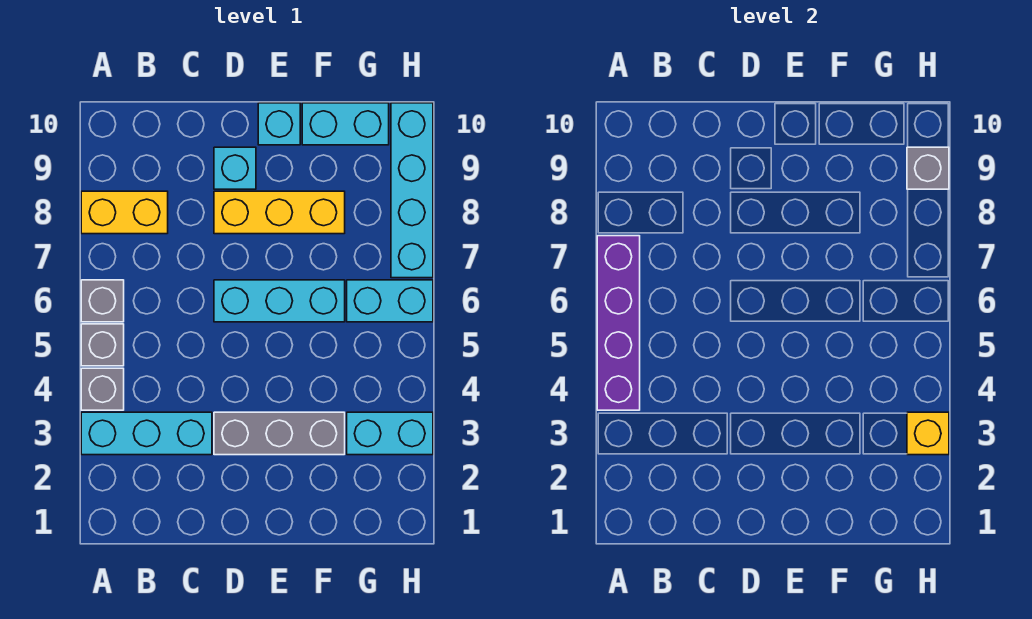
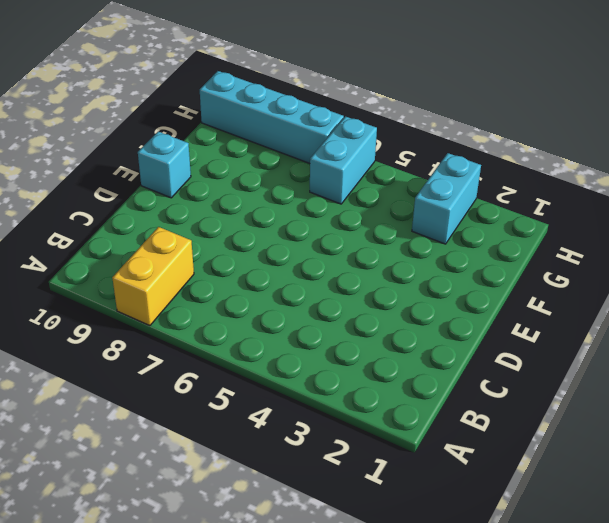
none -> cyan brick A3:C3 level 1
none -> grey brick A4 level 1
none -> grey brick A5 level 1

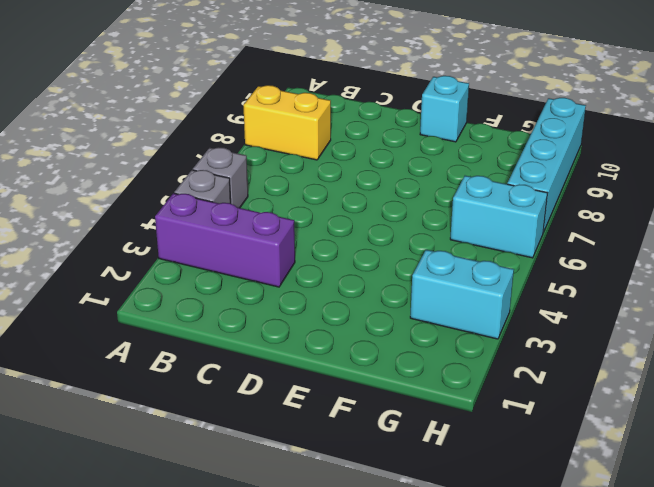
purple brick A3:C3 level 1 -> cyan brick A3:C3 level 1
none -> grey brick A6 level 1
none -> grey brick D3:F3 level 1
none -> cyan brick D6:F6 level 1

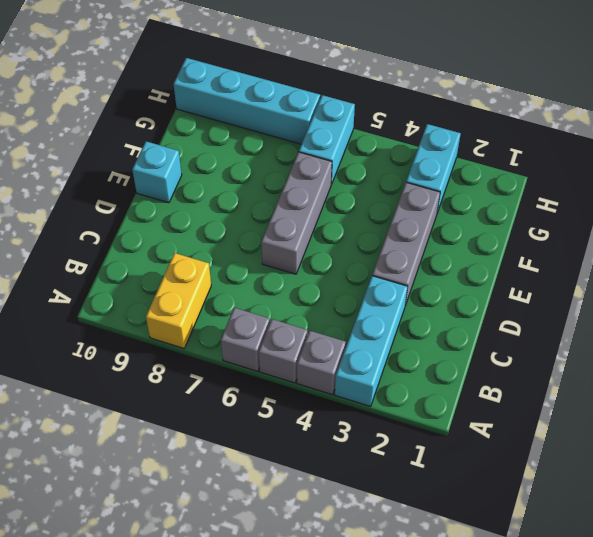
grey brick D6:F6 level 1 -> cyan brick D6:F6 level 1
none -> yellow brick D8:F8 level 1
none -> cyan brick D9 level 1
none -> cyan brick F10:G10 level 1

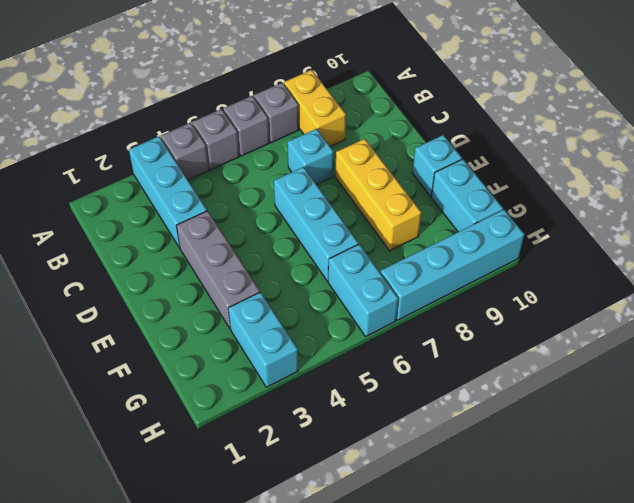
grey brick A7 level 1 -> grey brick H9 level 2
cyan brick C7 level 1 -> cyan brick D9 level 1
none -> purple brick A4:A7 level 2
none -> yellow brick H3 level 2

